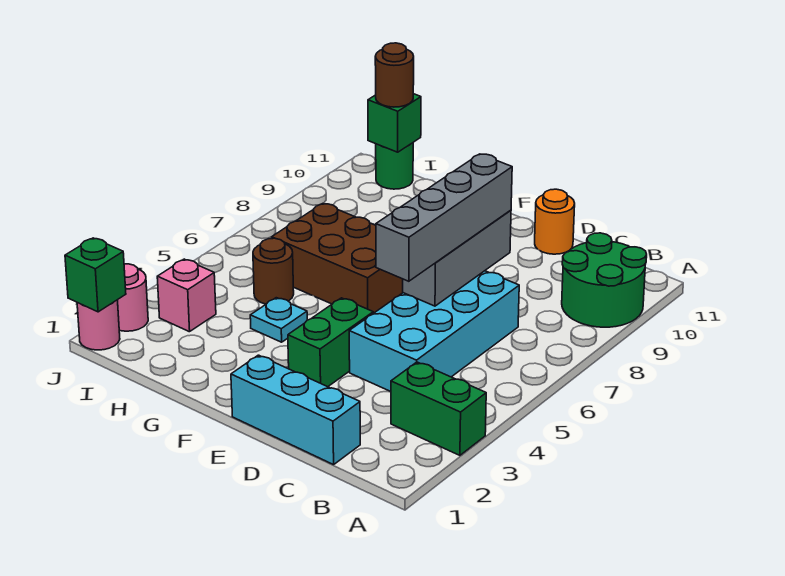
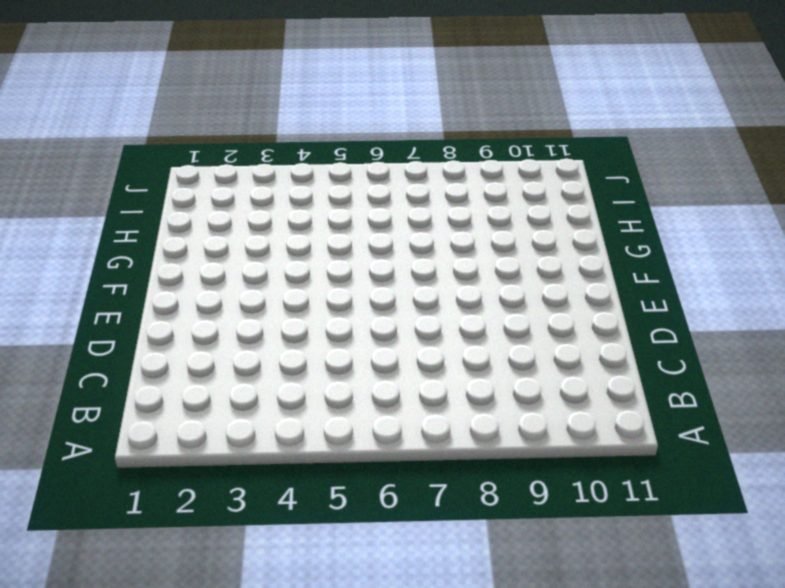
none -> green brick A3:B3 level 1
none -> green round brick A9:B10 level 1
none -> cyan brick C1:E1 level 1

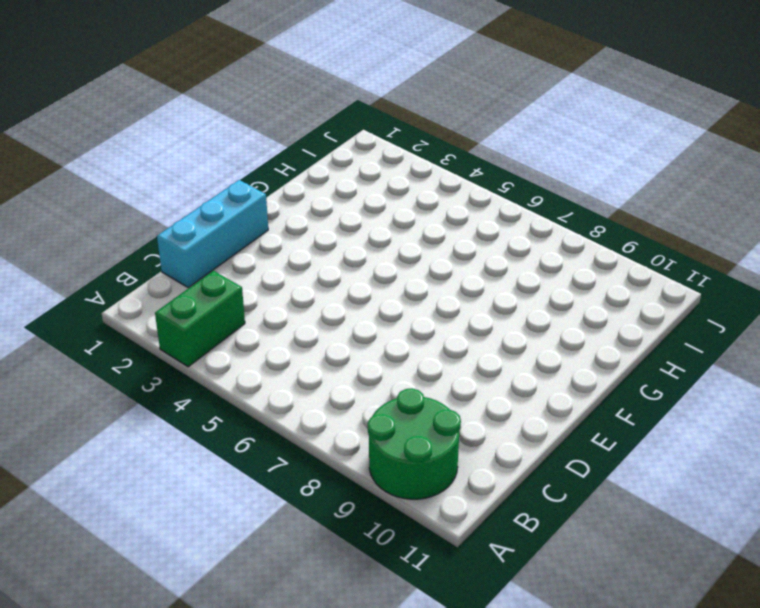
none -> cyan brick C4:D7 level 1
none -> orange round brick D11 level 1
none -> green brick E3:E4 level 1

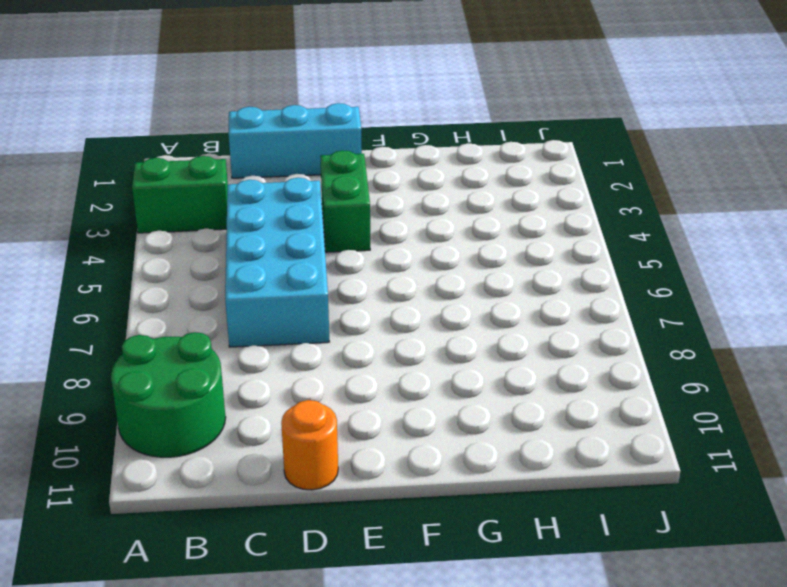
none -> brown brick F6:H7 level 1
none -> cyan plate G4 level 1
none -> brown round brick H5 level 1

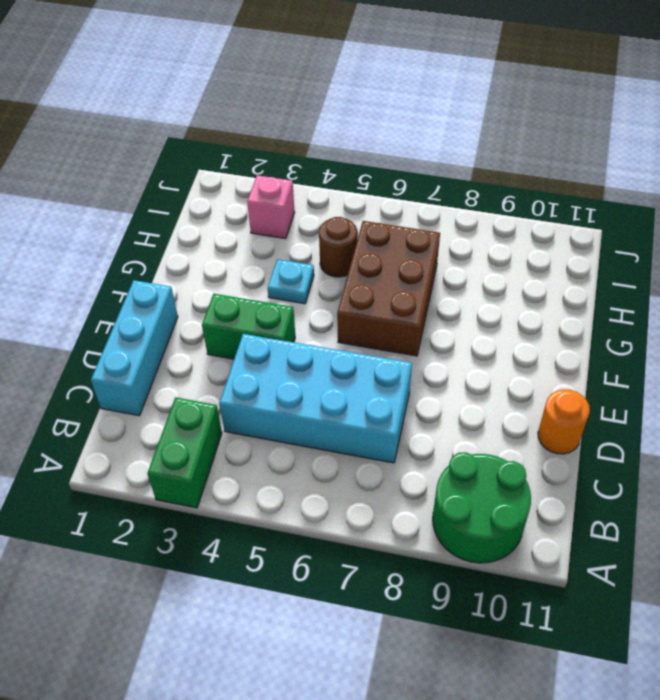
none -> green round brick I11 level 1
none -> pink round brick J1 level 1
none -> pink round brick J2 level 1

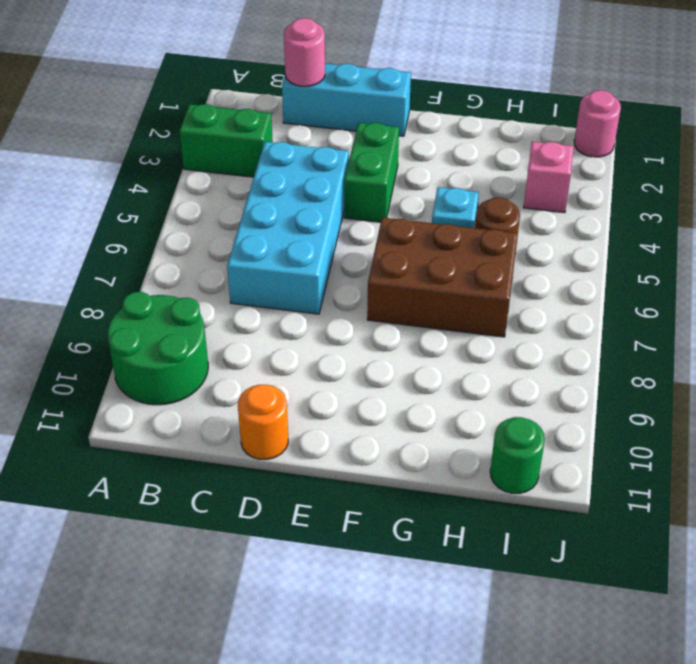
pink round brick C1 level 2 -> pink round brick J2 level 1
none -> grey brick D6:D8 level 2
none -> green brick I11 level 2
none -> green brick J1 level 2

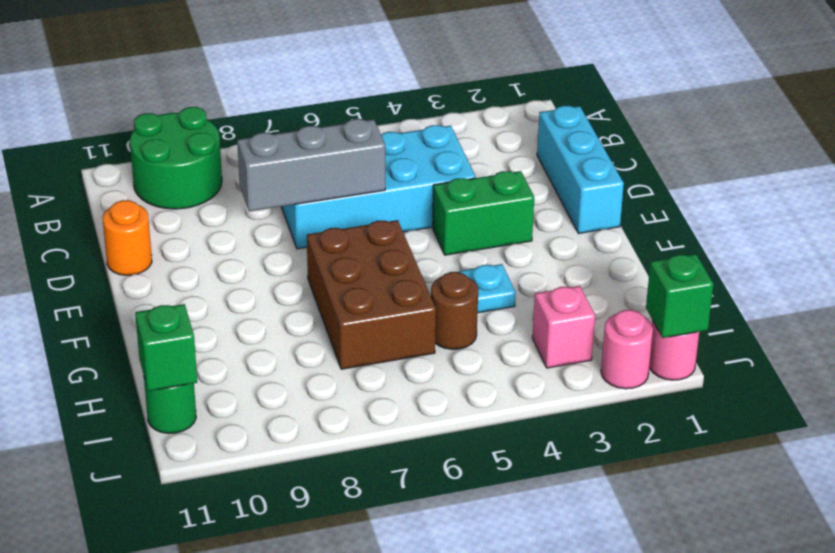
none -> green brick A3:B3 level 1
none -> grey brick D5:D8 level 3
none -> brown round brick I11 level 3

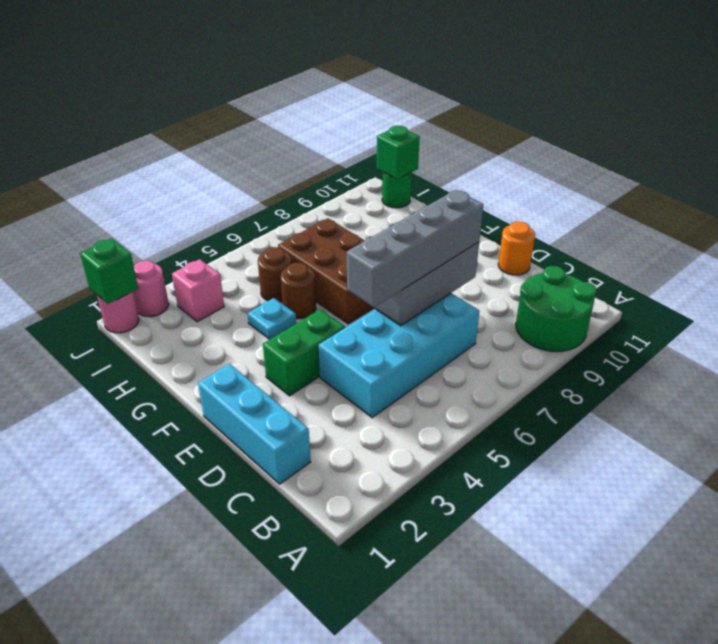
brown round brick G5 level 1 -> brown round brick I11 level 3
none -> green brick A3:B3 level 1

